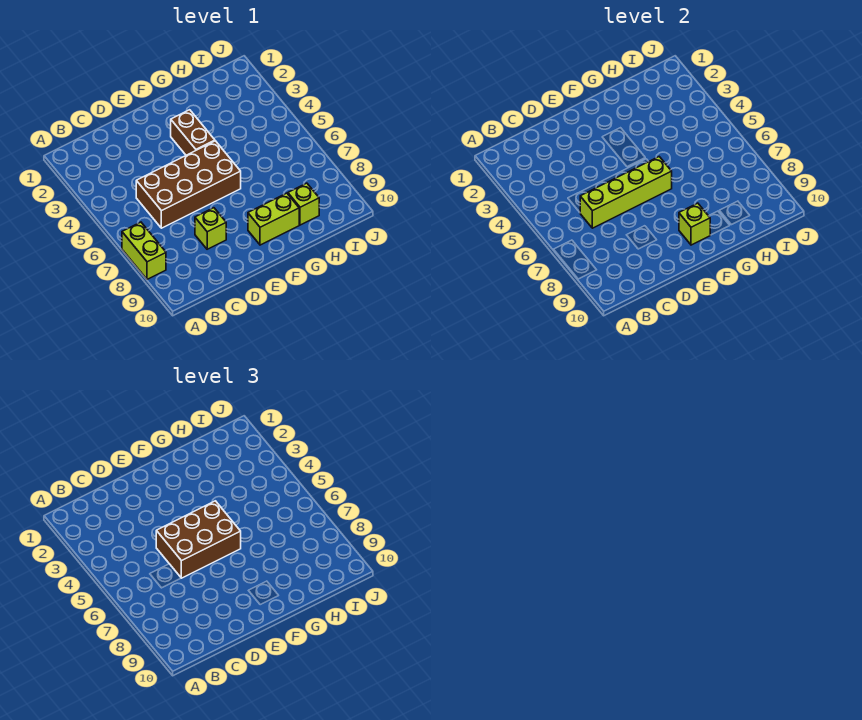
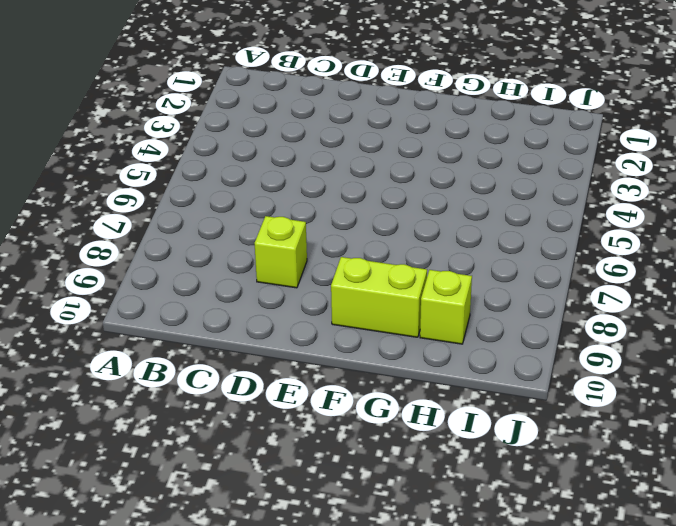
none -> lime brick A7:A8 level 1
none -> brown brick C5:F6 level 1

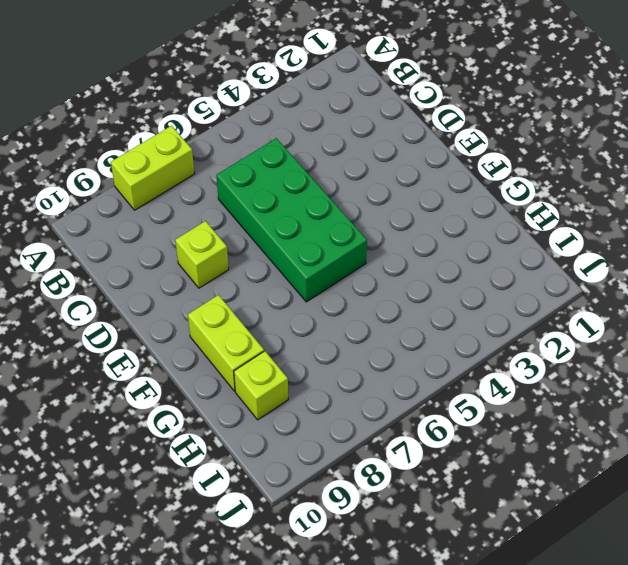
green brick C5:F6 level 1 -> brown brick C5:F6 level 1
none -> brown brick F3:F4 level 1
none -> lime brick C6:F6 level 2

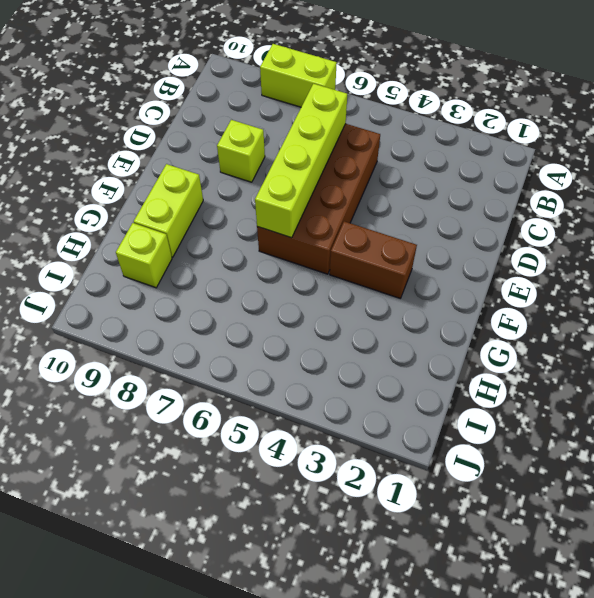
none -> lime brick F9 level 2
none -> brown brick D5:F6 level 3

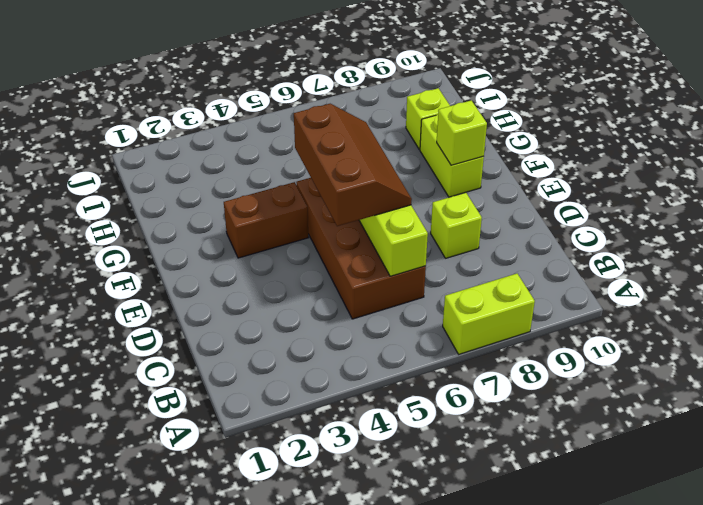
brown slope D5:F6 level 3 top 5 -> brown brick D5:F6 level 3

